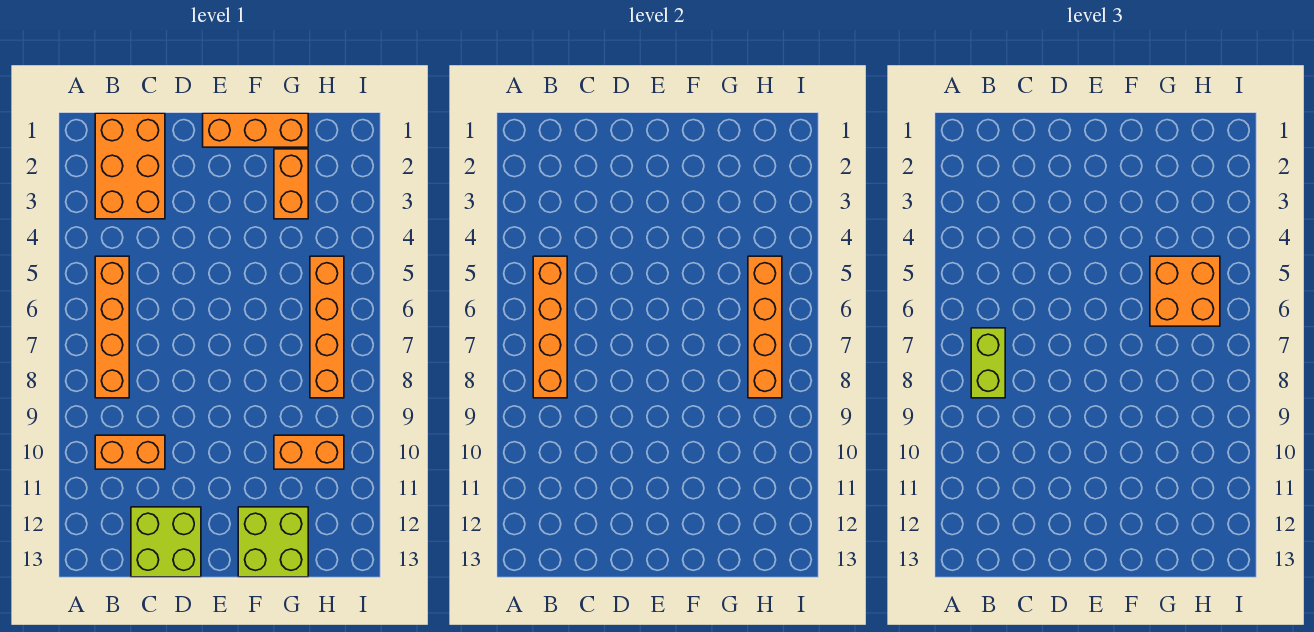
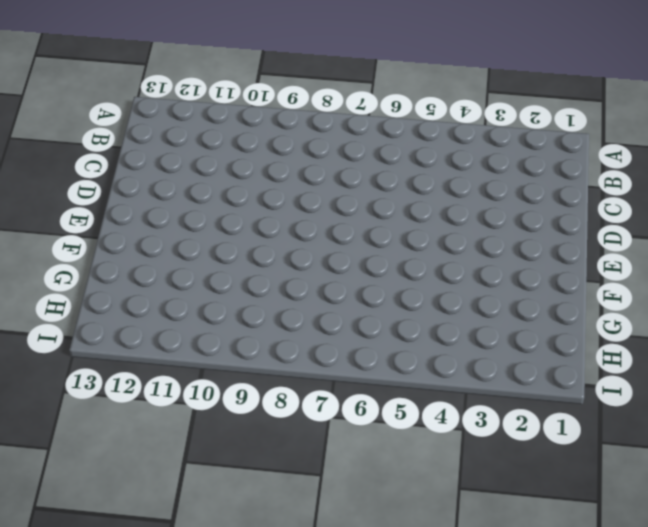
none -> orange brick B1:C3 level 1
none -> orange brick B5:B8 level 1
none -> orange brick B10:C10 level 1

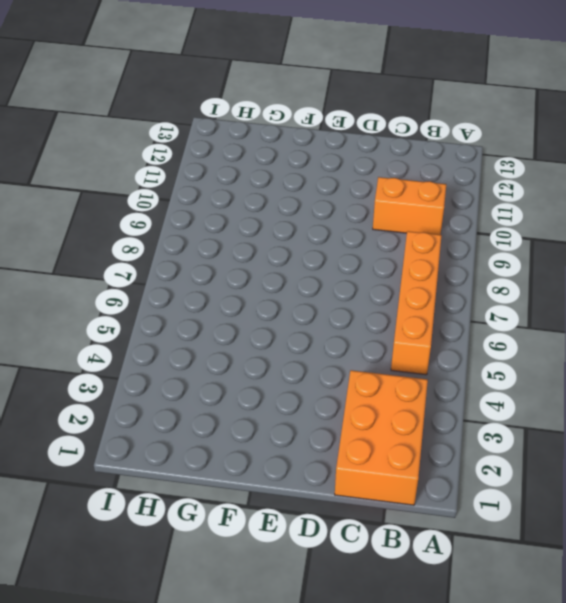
none -> lime brick C12:D13 level 1
none -> orange brick E1:G1 level 1
none -> lime brick F12:G13 level 1

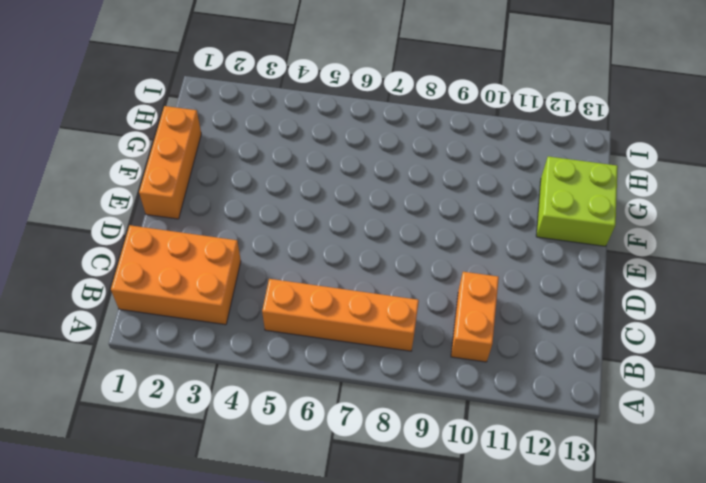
none -> lime brick C12:D13 level 1
none -> orange brick G2:G3 level 1
none -> orange brick G10:H10 level 1

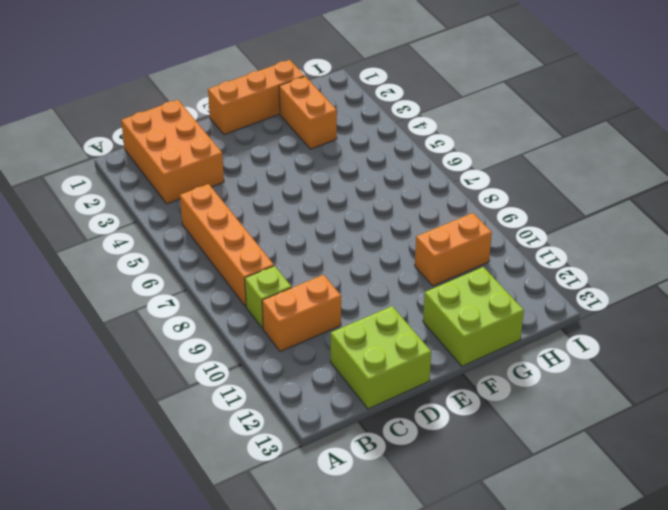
lime brick B9 level 1 -> none
none -> orange brick H5:H8 level 1
none -> orange brick B5:B8 level 2
none -> orange brick H5:H8 level 2

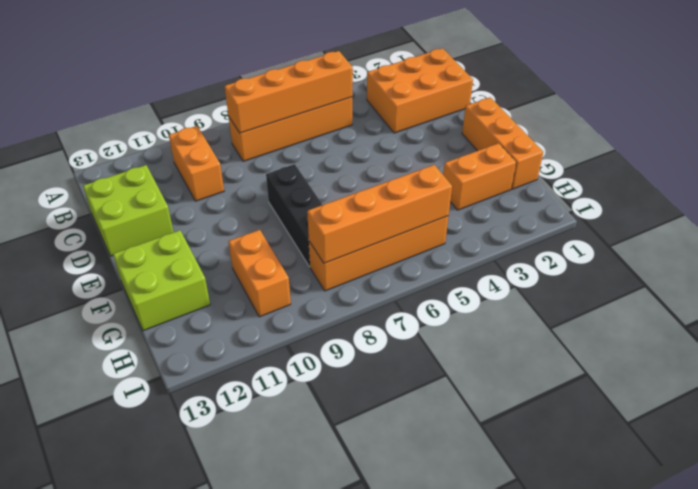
black brick E8:G8 level 1 -> none
none -> lime brick B7:B8 level 3
none -> orange brick G5:H6 level 3

